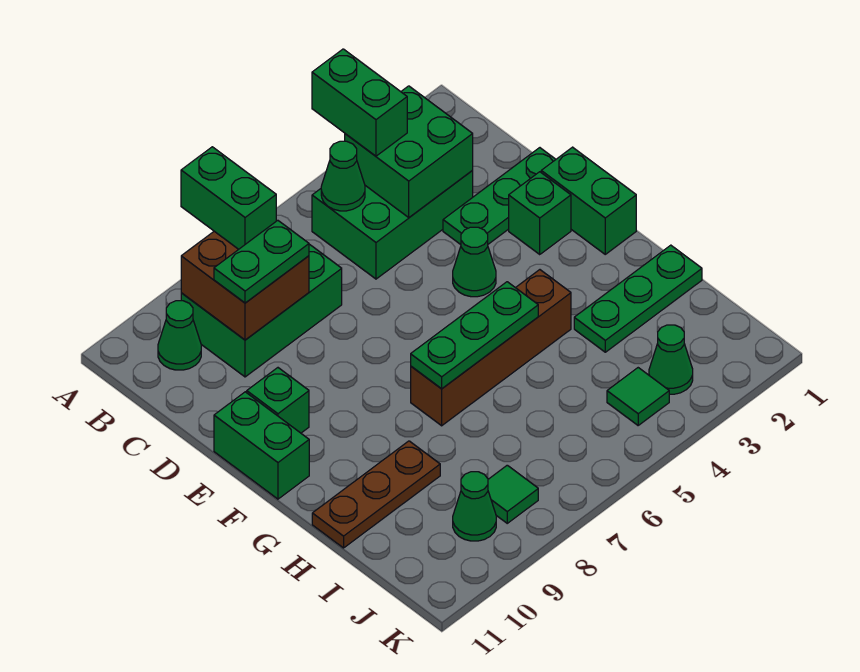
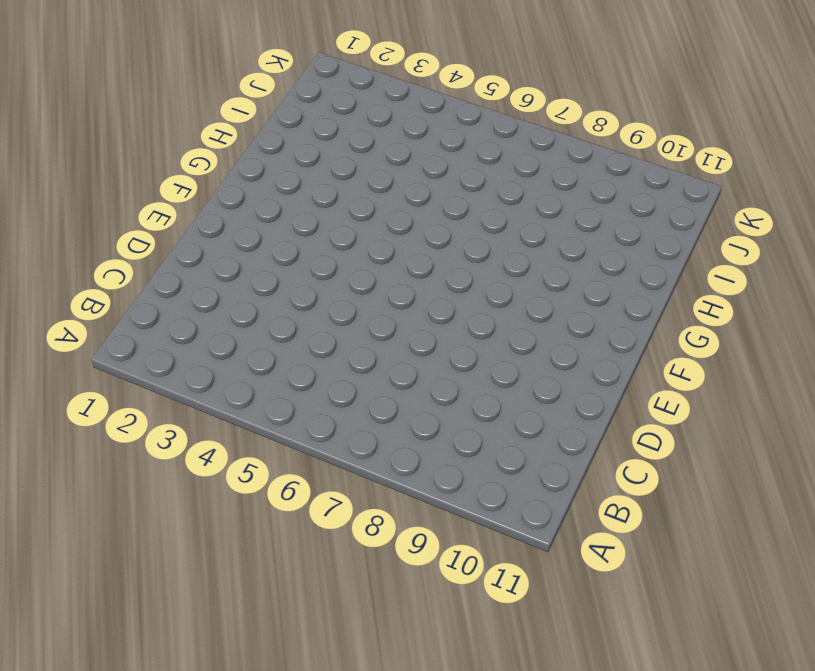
none -> green brick B3:C5 level 1
none -> green brick B7:C9 level 1
none -> green cone B10 level 1

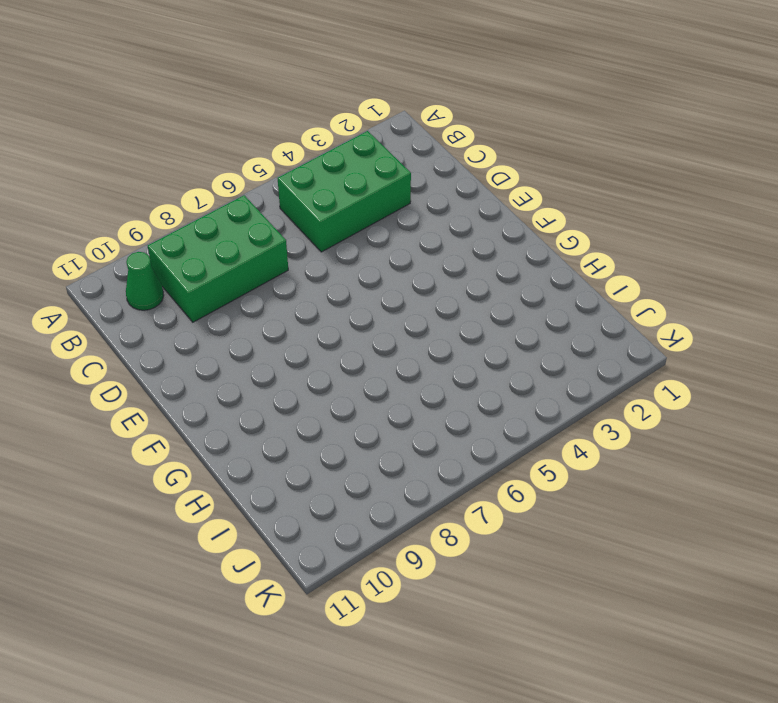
none -> green plate D1:D3 level 1
none -> green brick E1:F1 level 1
none -> green brick E2 level 1

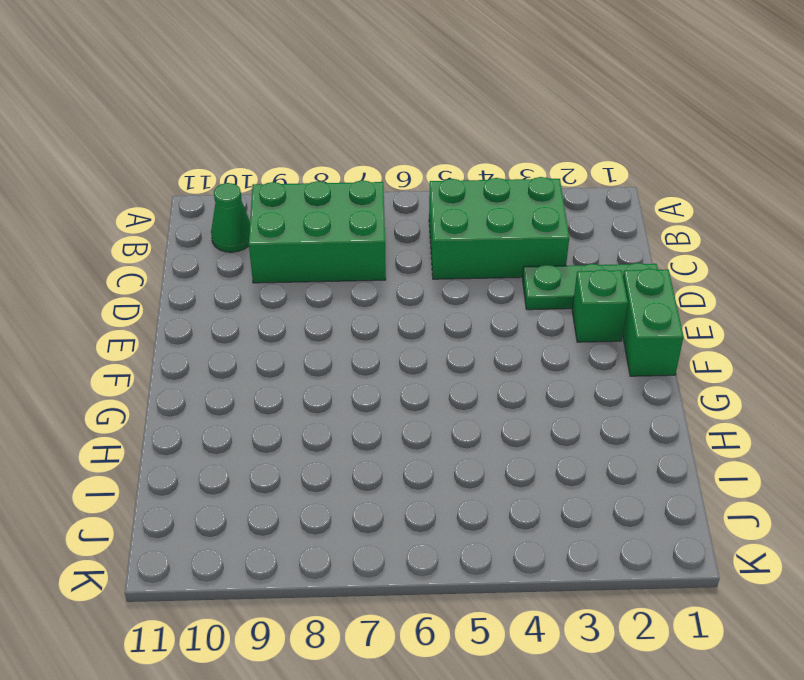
none -> green cone E4 level 1
none -> green brick E10 level 1
none -> green brick E11:F11 level 1

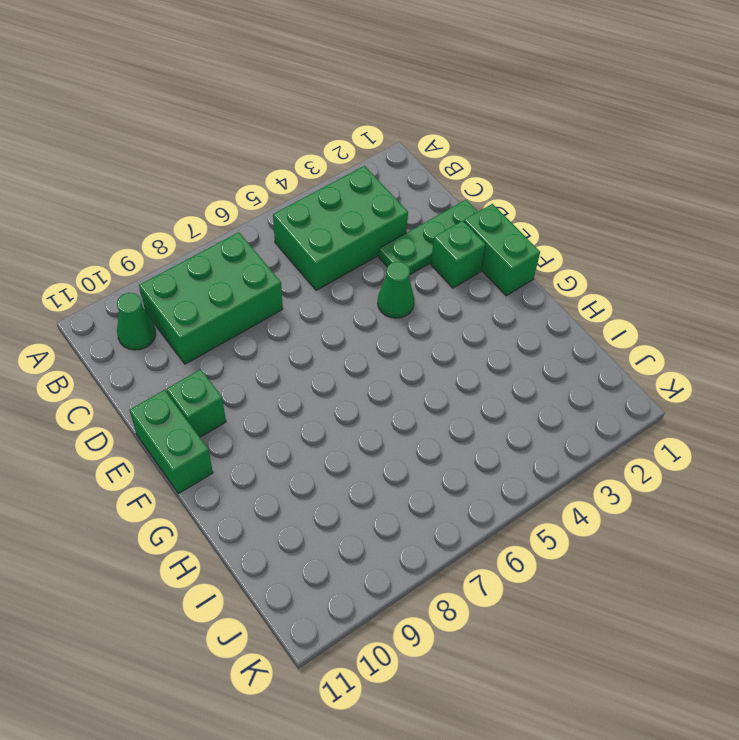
none -> brown brick G4:G7 level 1
none -> green plate H1:H3 level 1
none -> brown plate H9:H11 level 1

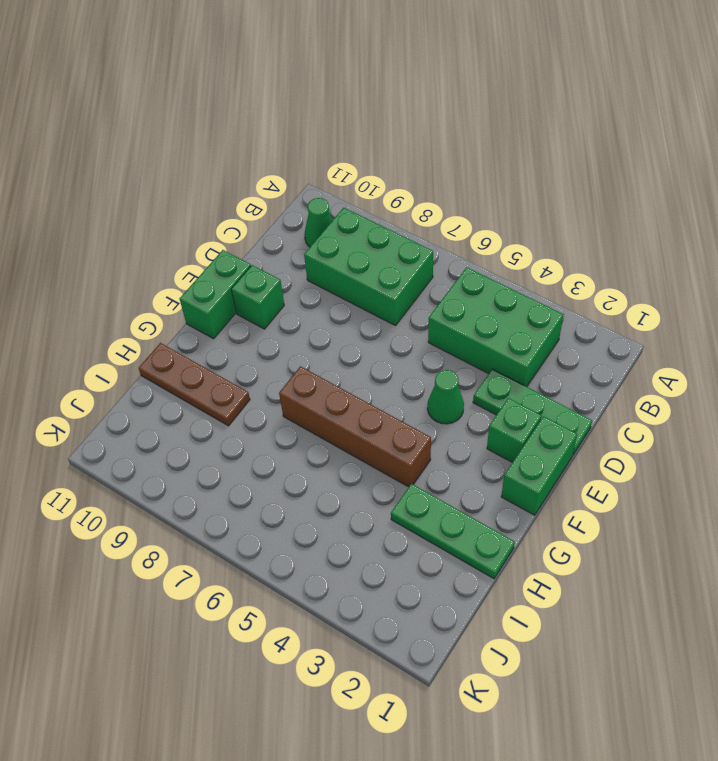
none -> green cone J3 level 1
none -> green tile J4 level 1
none -> green tile J8 level 1

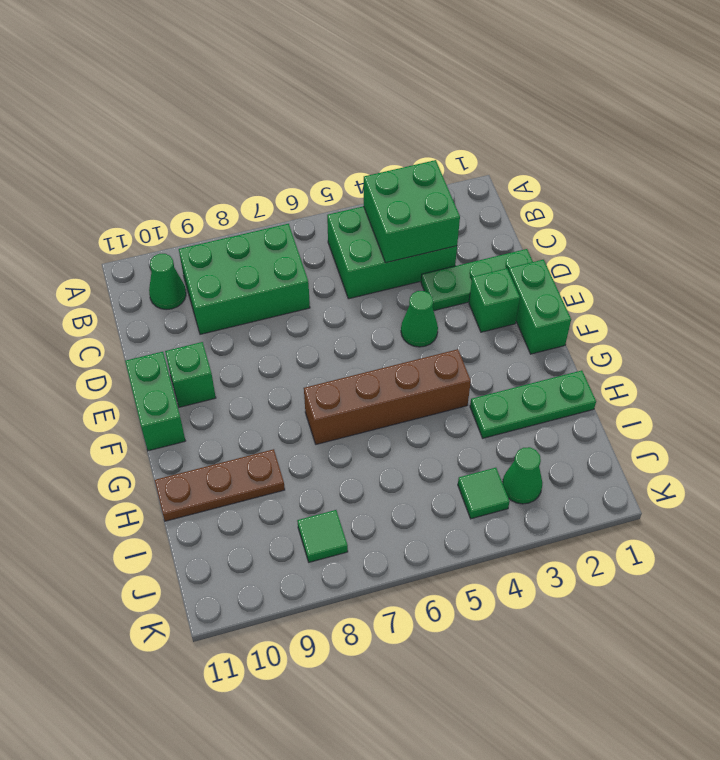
none -> green cone J9 level 1
none -> green cone B5 level 2
none -> brown brick B8:C9 level 2

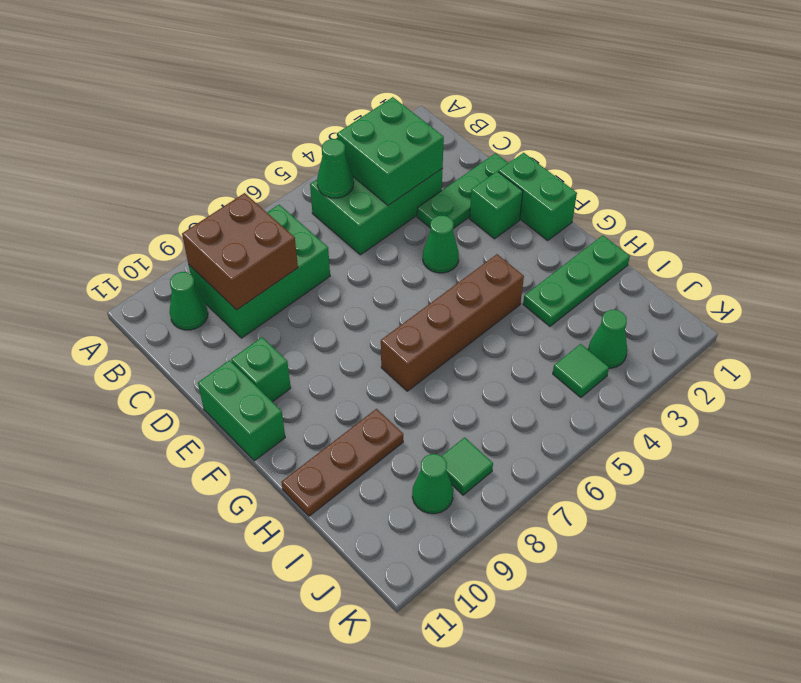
none -> green plate G5:G7 level 2
none -> green brick A4:B4 level 3
none -> green brick A8:B8 level 3

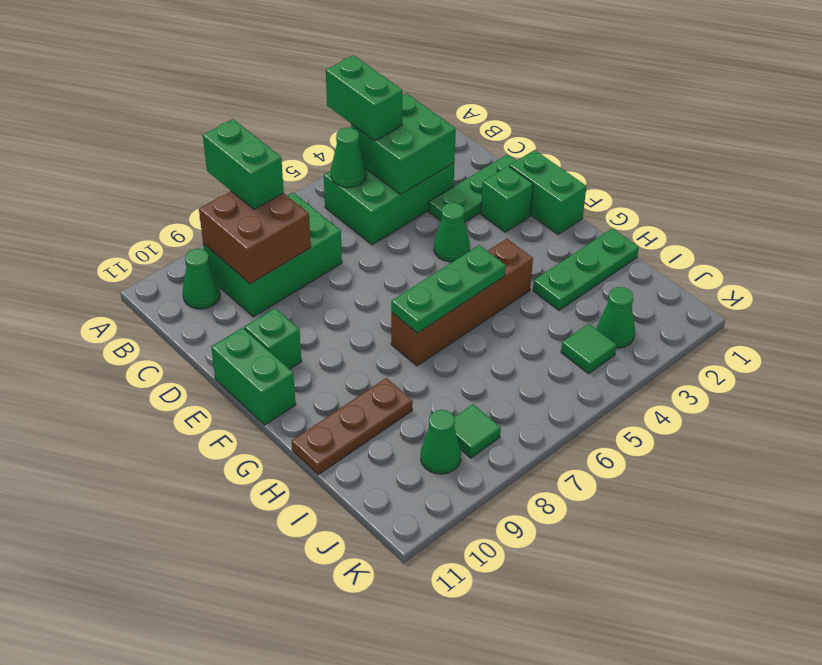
none -> green plate C8:C9 level 3

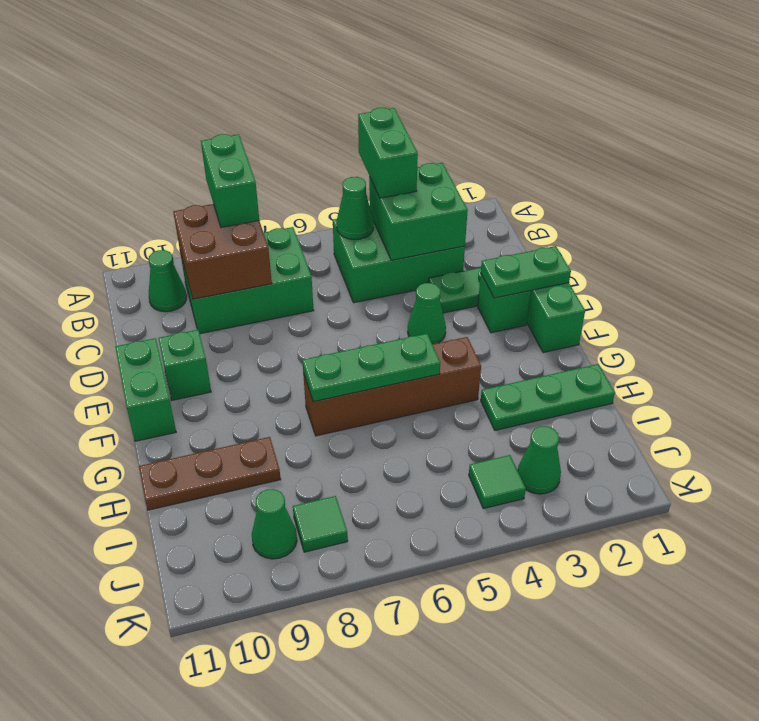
green plate E1:E2 level 2 -> green plate C8:C9 level 3

